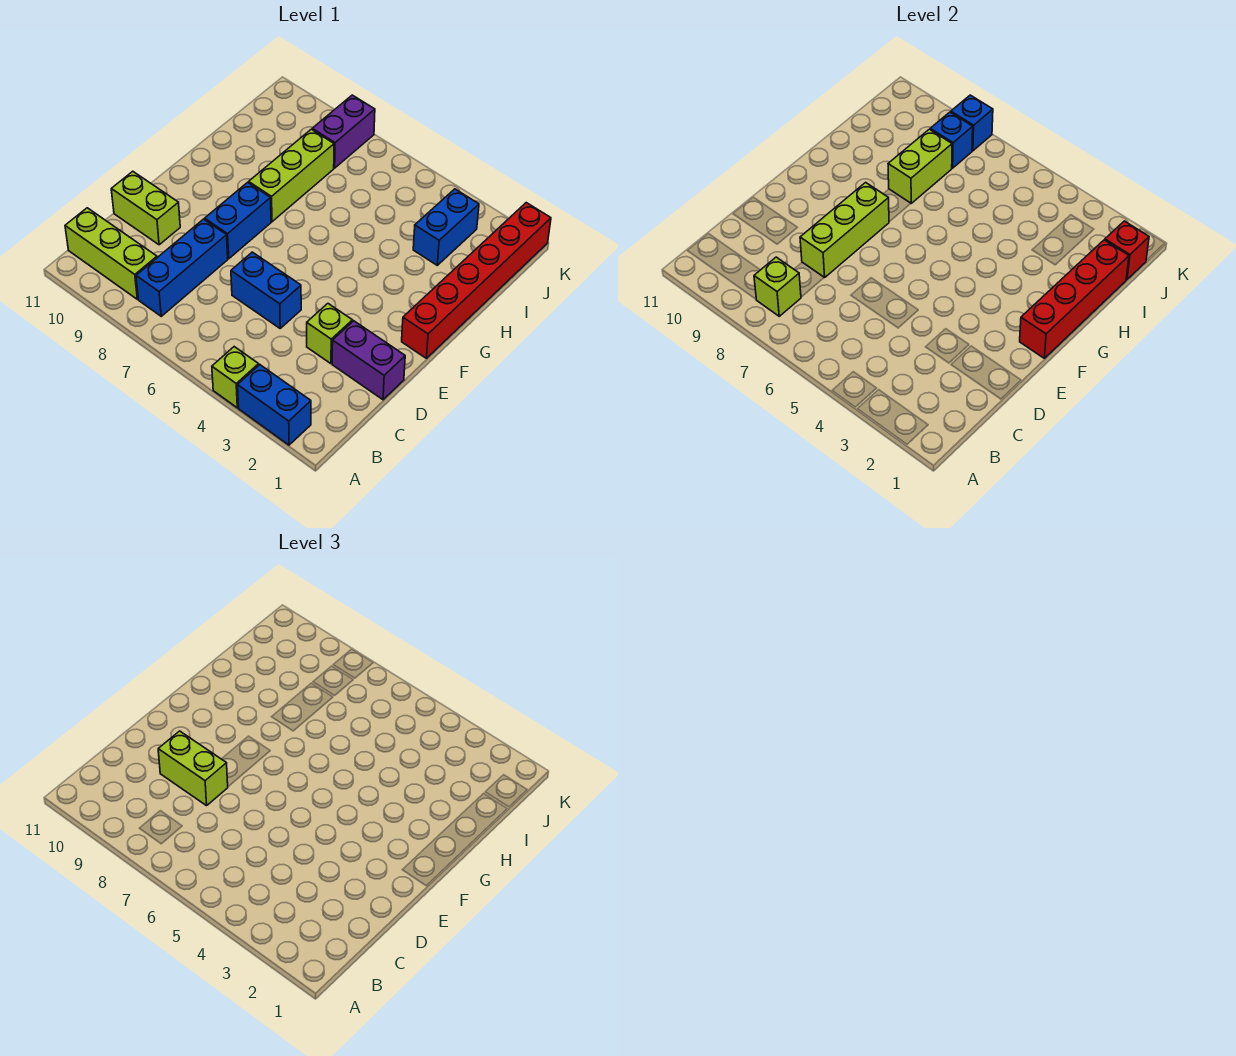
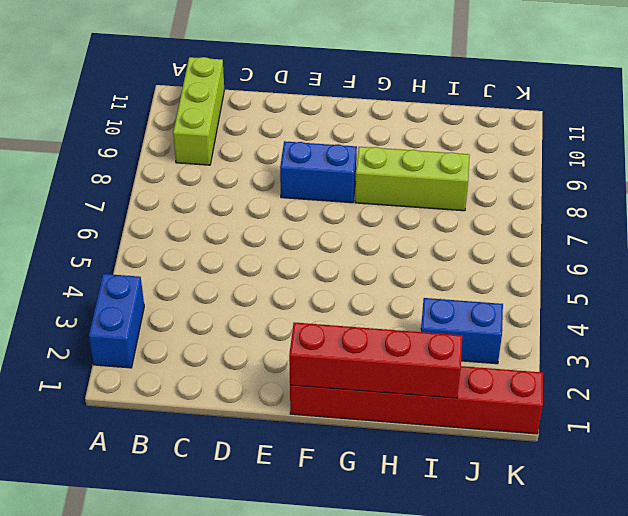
none -> lime brick A4 level 1
none -> blue brick B8:D8 level 1
none -> purple brick D1:D2 level 1

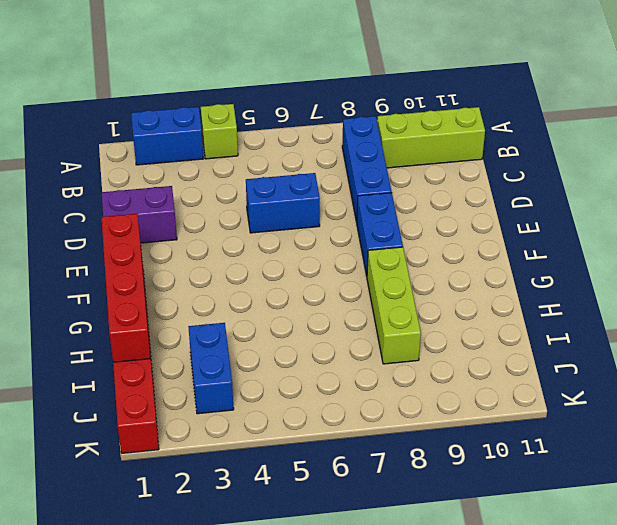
none -> lime brick D3 level 1
none -> lime brick D10:D11 level 1
none -> purple brick J8:K8 level 1

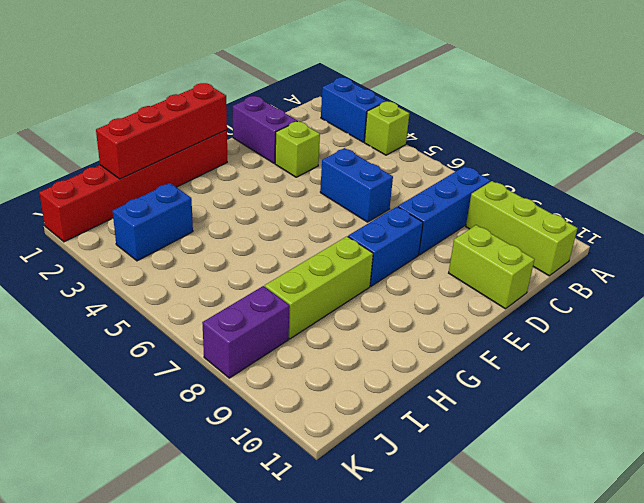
none -> lime brick B8 level 2
none -> lime brick D8:F8 level 2
none -> lime brick H8:I8 level 2

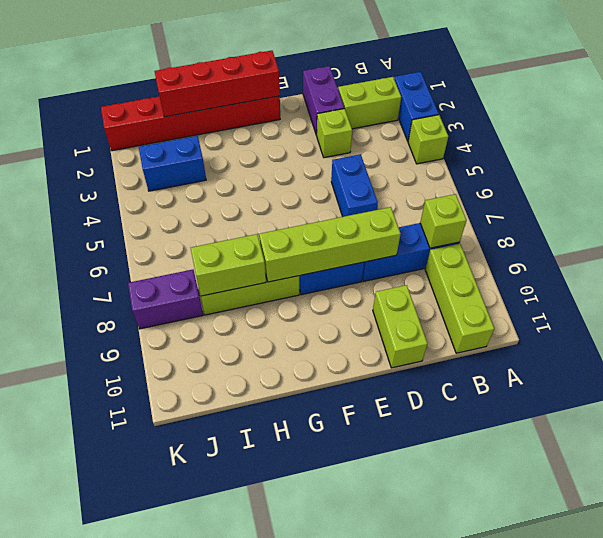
lime brick B2:C2 level 1 -> lime brick D8:D9 level 3
lime brick D8:G8 level 2 -> lime brick D8:F8 level 2
none -> red brick J1 level 2
none -> blue brick J8 level 2
none -> blue brick K8 level 2

